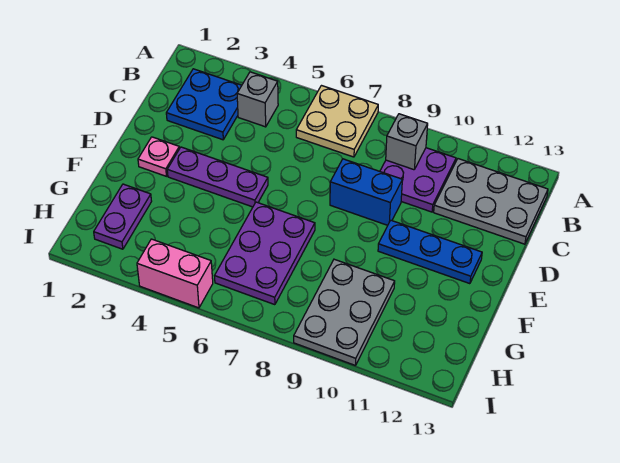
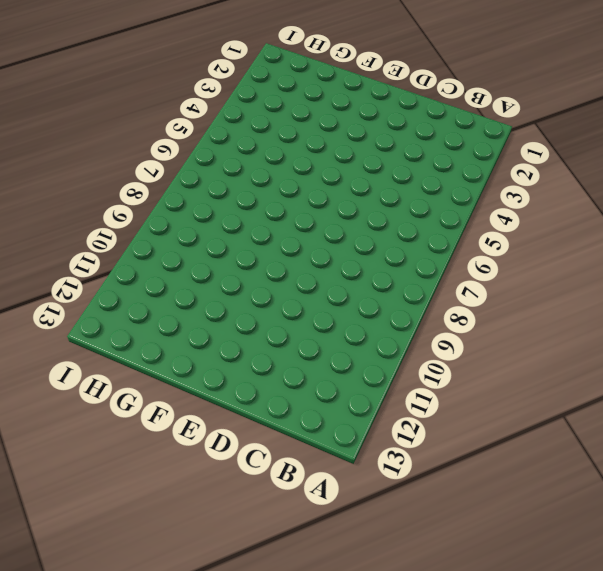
none -> tan plate A6:B7 level 1
none -> blue plate B2:C3 level 1
none -> grey brick B4 level 1

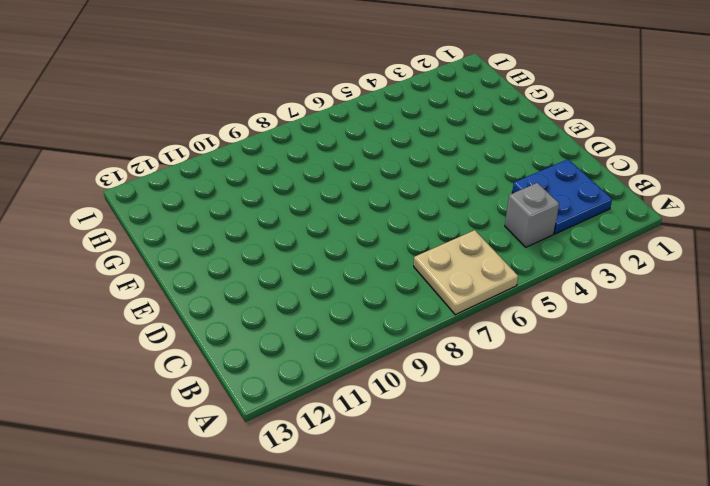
none -> purple plate B9:C10 level 1
none -> grey plate B11:C13 level 1
none -> blue brick D8:D9 level 1

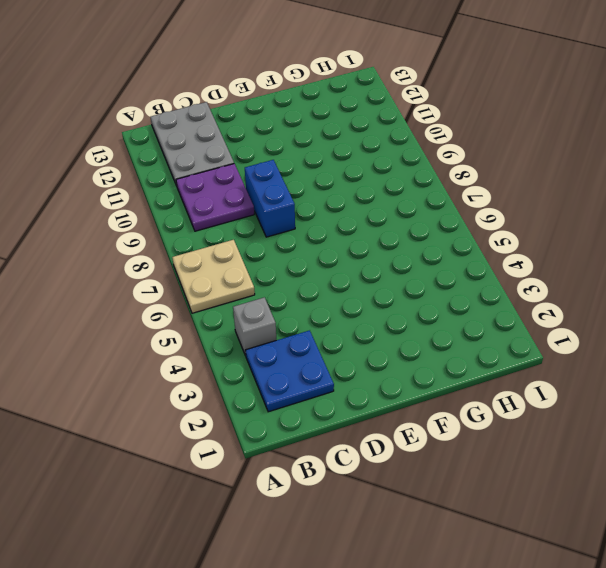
none -> pink plate E2 level 1
none -> purple plate E3:E5 level 1
none -> blue plate E10:E12 level 1

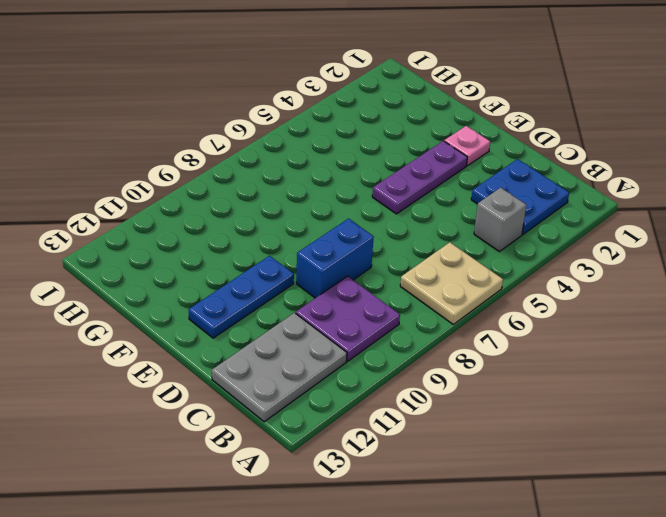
none -> purple plate F6:H7 level 1
none -> purple plate G2:H2 level 1
none -> grey plate G9:I10 level 1

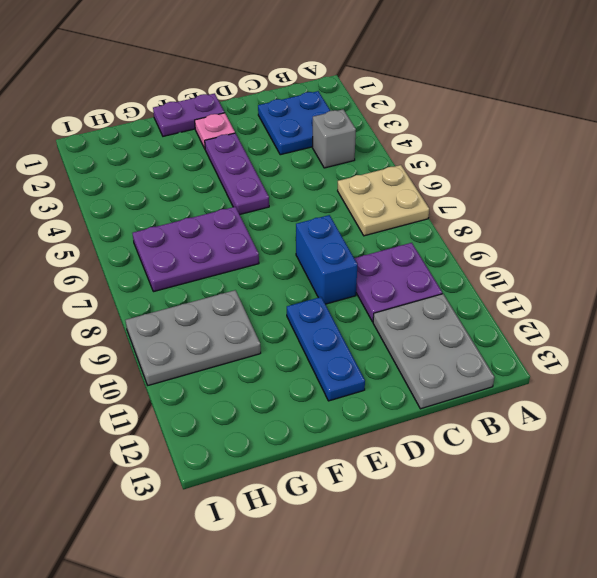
purple plate E1:F1 level 1 -> purple plate G2:H2 level 1
none -> pink brick I4:I5 level 1
none -> grey brick B9 level 2

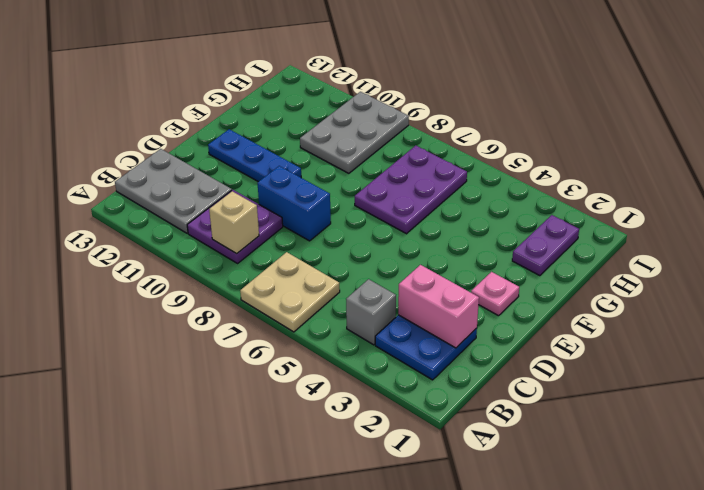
tan brick B9 level 2 -> grey brick B9 level 2
pink brick C2:C3 level 2 -> pink brick I4:I5 level 1
none -> purple plate E3:E5 level 1

